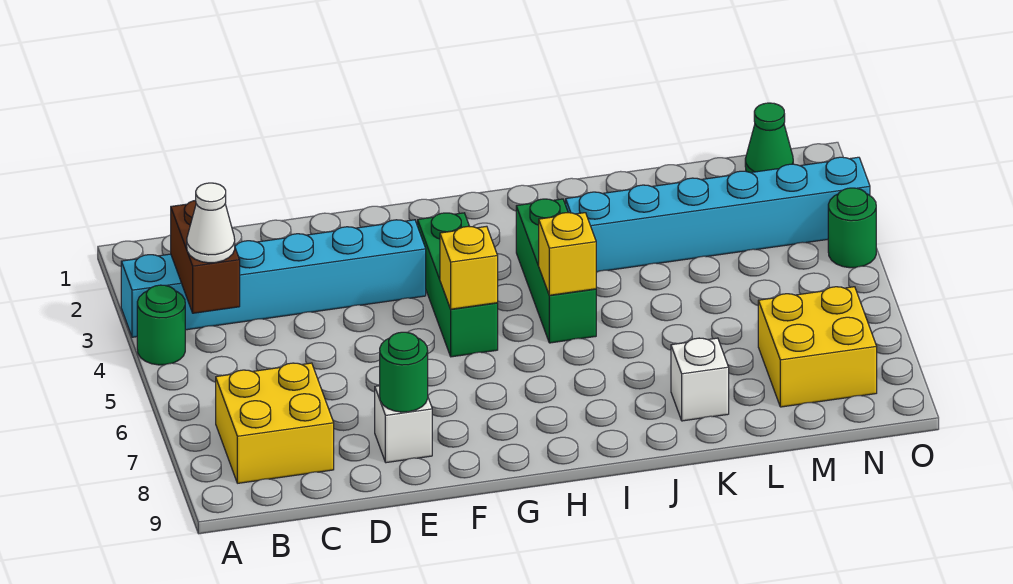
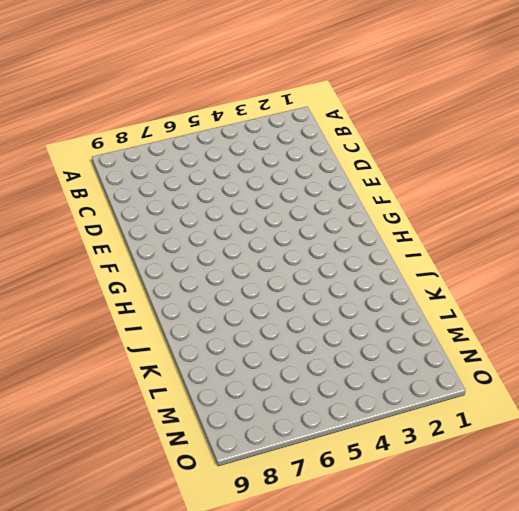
none -> cyan brick A3:F3 level 1
none -> green round brick A4 level 1
none -> yellow brick B7:C8 level 1

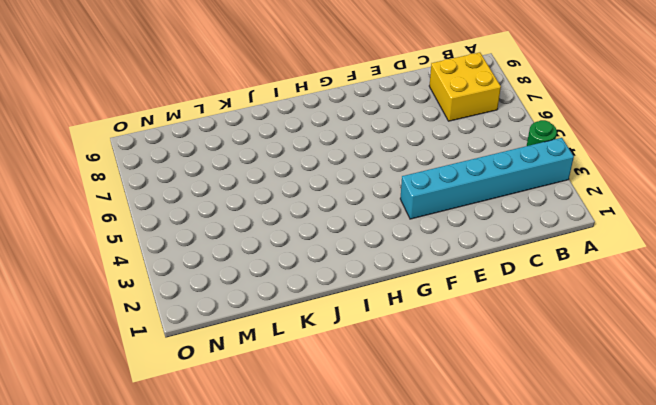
none -> white brick E8 level 1
none -> green brick G3:G5 level 1
none -> green brick I3:I5 level 1

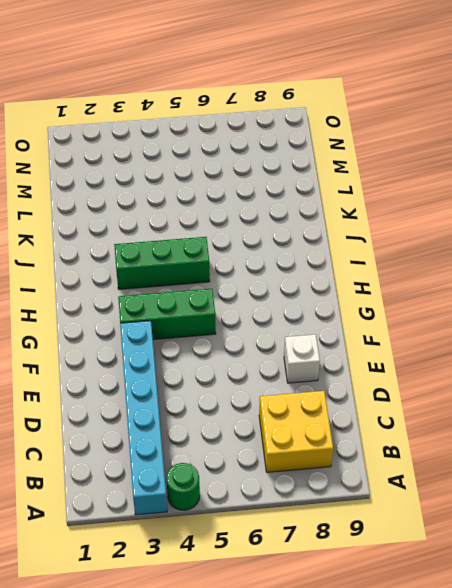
none -> cyan brick J3:O3 level 1
none -> white brick K8 level 1
none -> yellow brick M7:N8 level 1

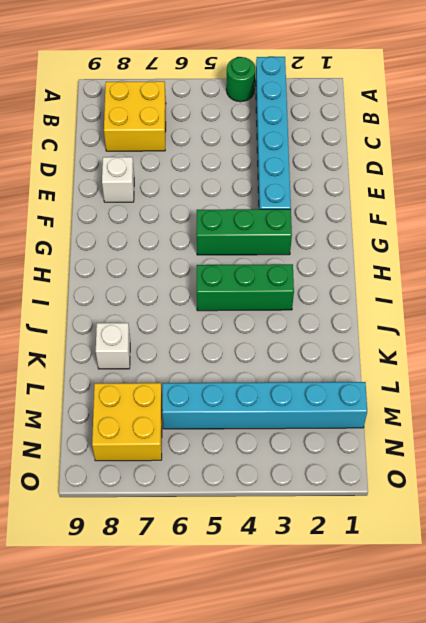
cyan brick M1:M6 level 1 -> cyan brick J3:O3 level 1
none -> green cone N1 level 1
none -> green round brick O4 level 1
none -> brown brick B3:B4 level 2

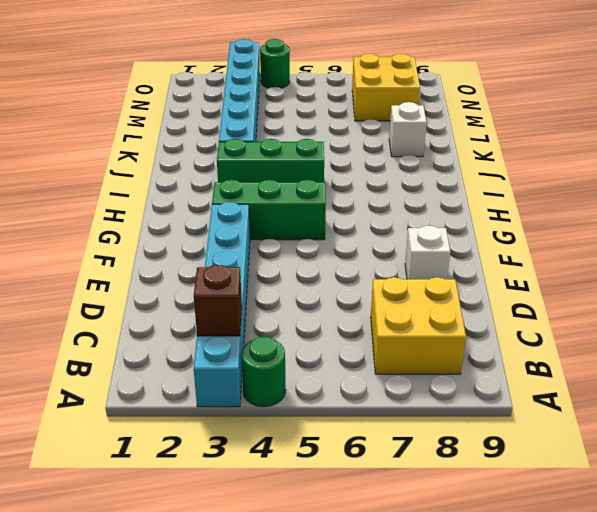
brown brick B3 level 2 -> brown brick B3:B4 level 2
none -> green cone N1 level 1
none -> green round brick E8 level 2
none -> yellow brick G5 level 2

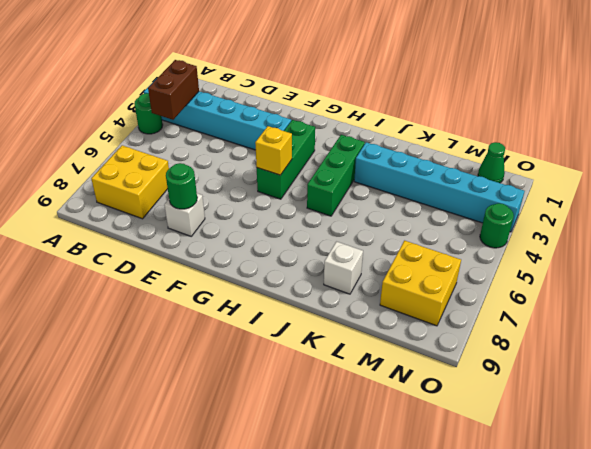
none -> yellow brick I5 level 2
none -> white cone B4 level 3

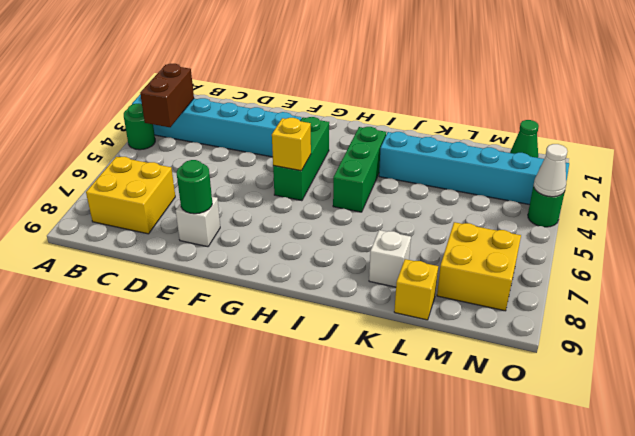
yellow brick L9 level 1 -> yellow brick I5 level 2
white cone O4 level 2 -> white cone B4 level 3

